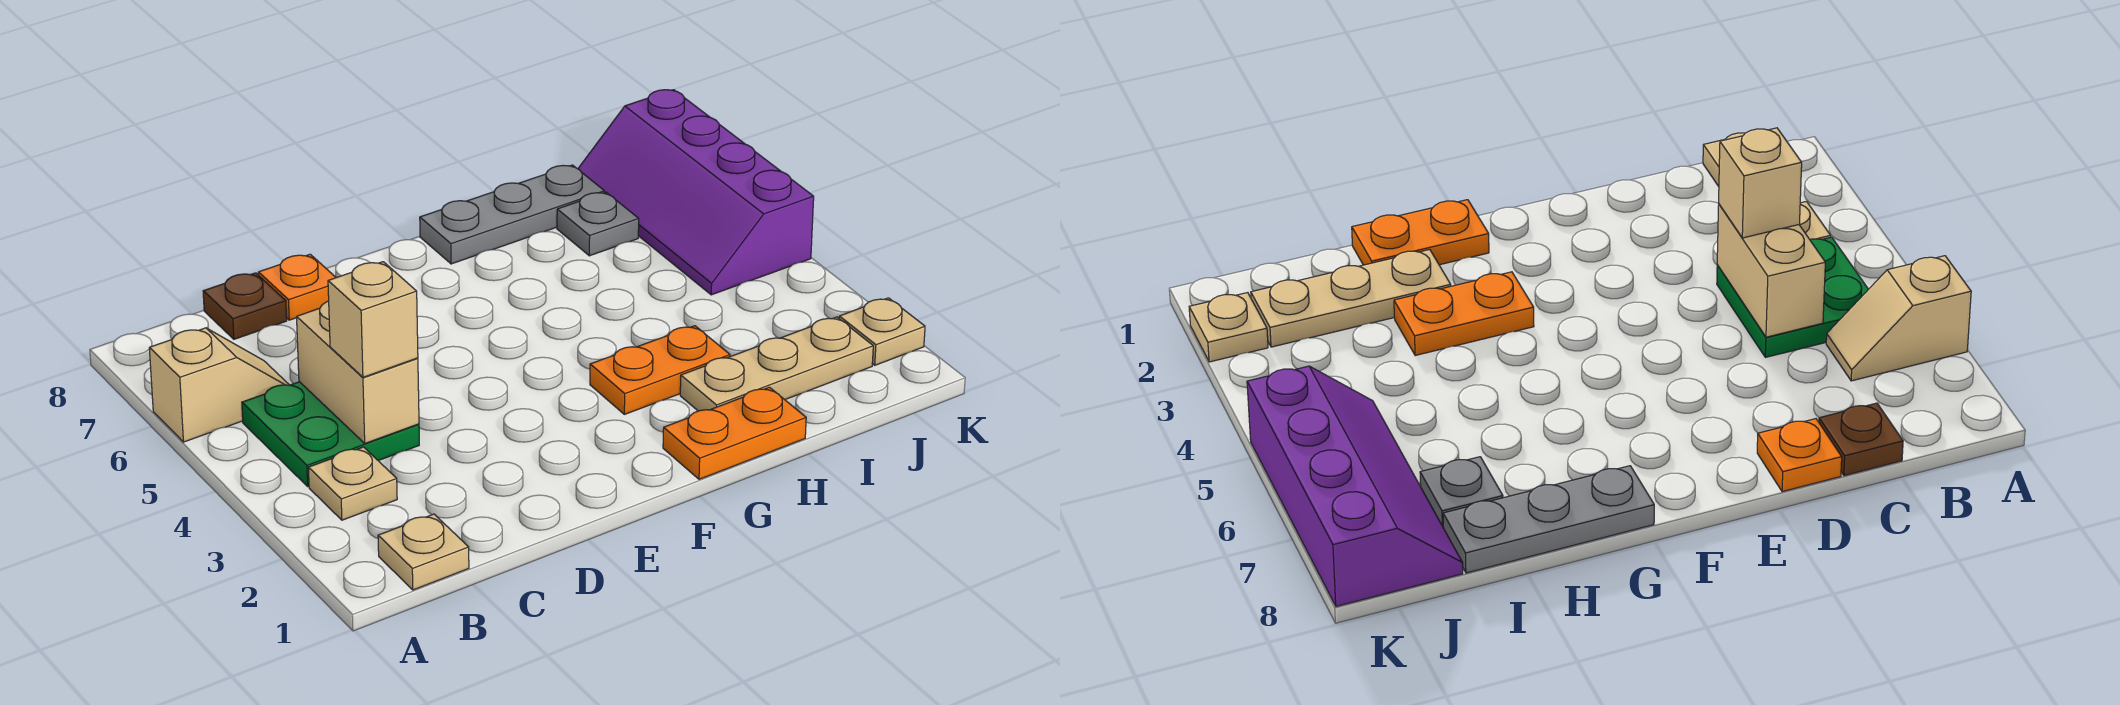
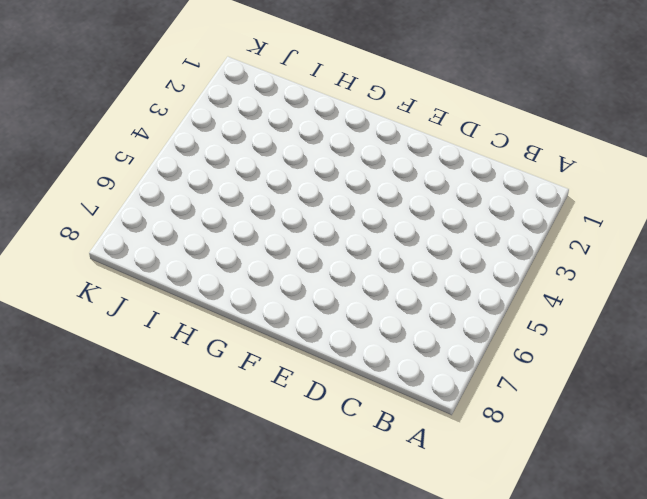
none -> tan slope A6:B6 level 1 top A
none -> tan plate B1 level 1
none -> tan plate B3 level 1

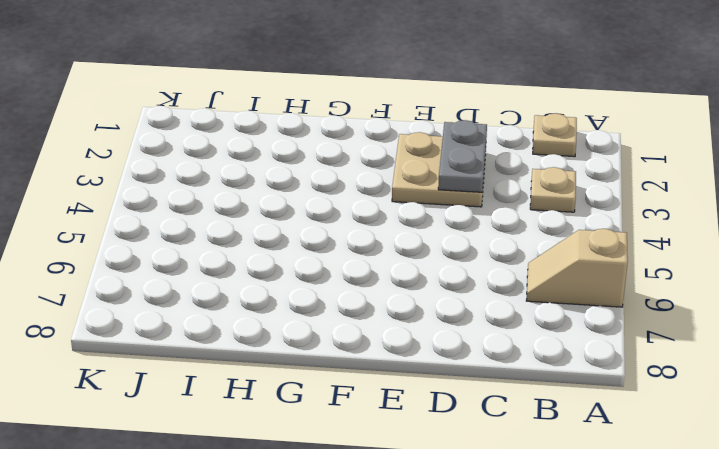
tan plate D2:E3 level 1 -> none
grey plate D2:D3 level 2 -> none
none -> green plate B4:C5 level 1
none -> brown plate C8 level 1
none -> orange plate D8 level 1

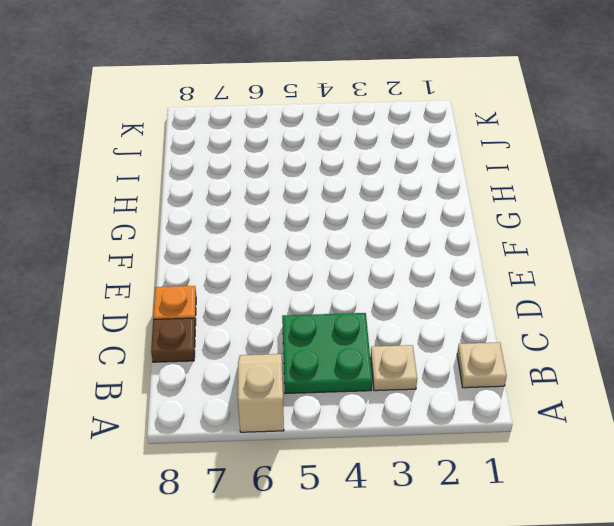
none -> orange plate G1:H1 level 1
none -> orange plate G3:H3 level 1
none -> grey plate G8:I8 level 1

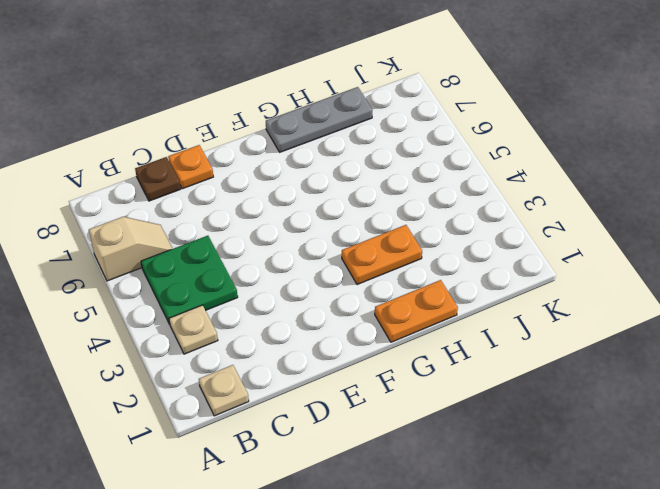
none -> tan plate H2:J2 level 1
none -> grey plate I7 level 1
none -> purple slope J5:K8 level 1 top K

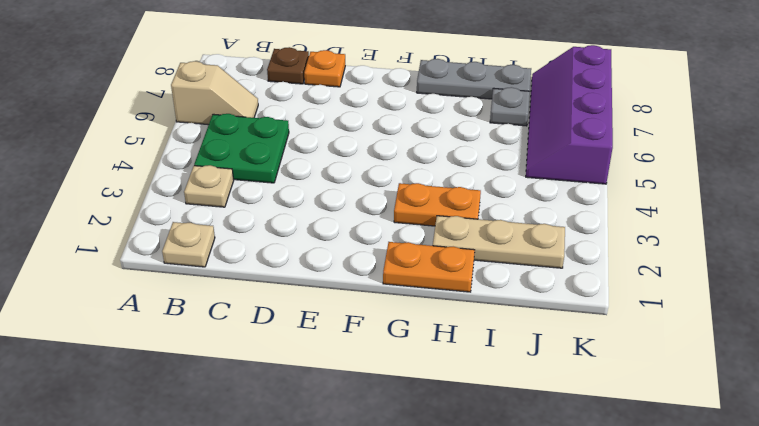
none -> tan plate K2 level 1
none -> tan brick C4:C5 level 2
none -> tan brick C4 level 3

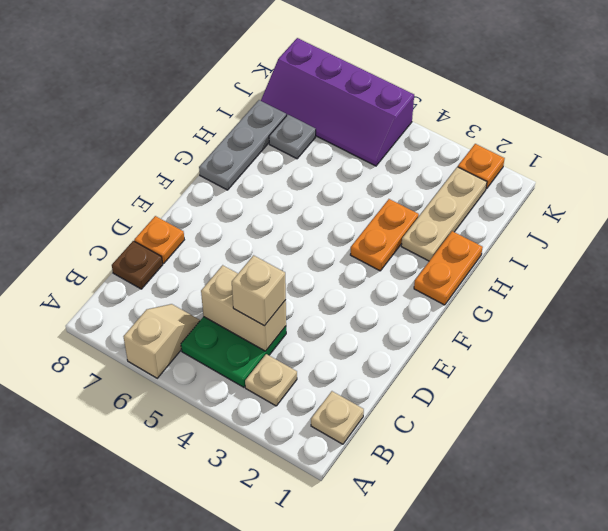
orange plate K2 level 1 -> tan plate K2 level 1

